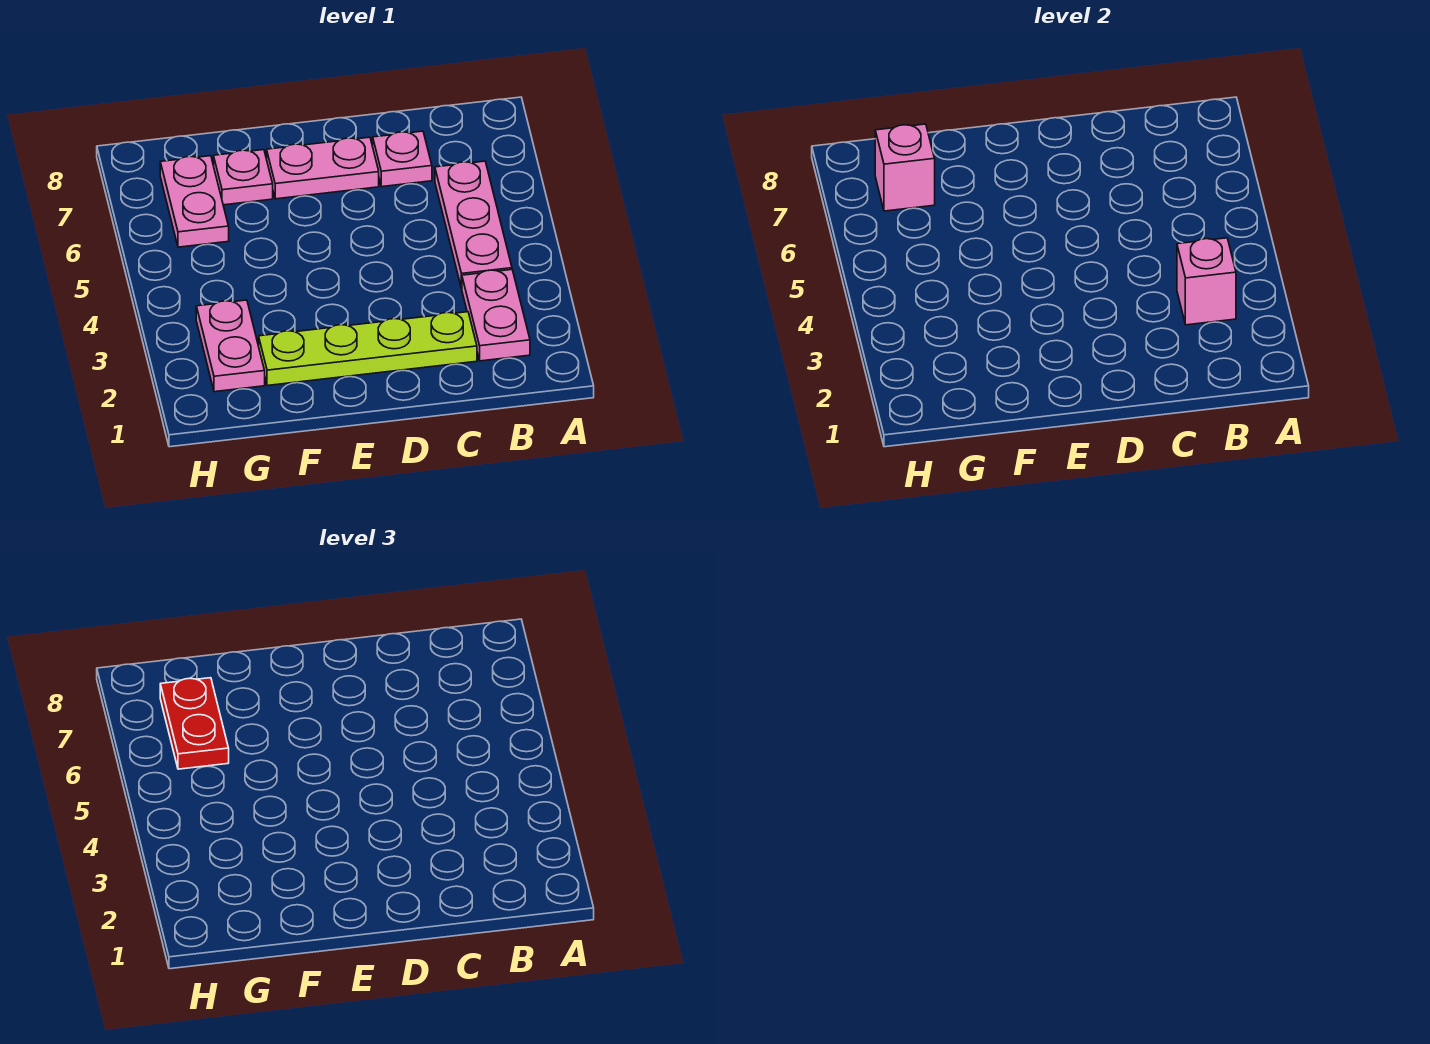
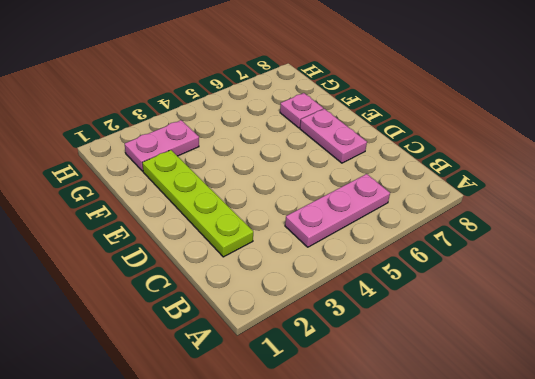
none -> pink plate B2:B3 level 1
none -> pink plate C7 level 1

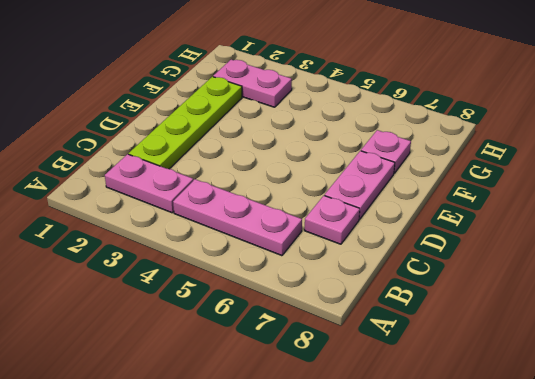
none -> pink plate G6:G7 level 1
none -> pink brick B3 level 2

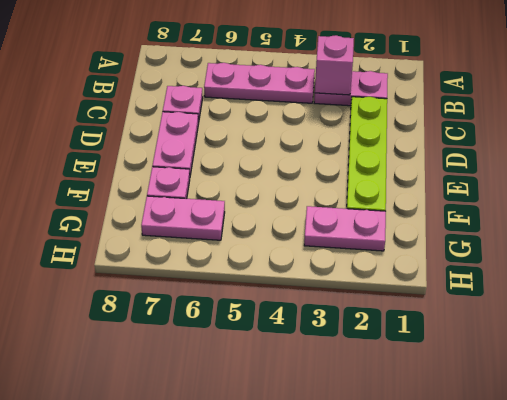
none -> pink brick G7 level 2
none -> red plate G6:G7 level 3

